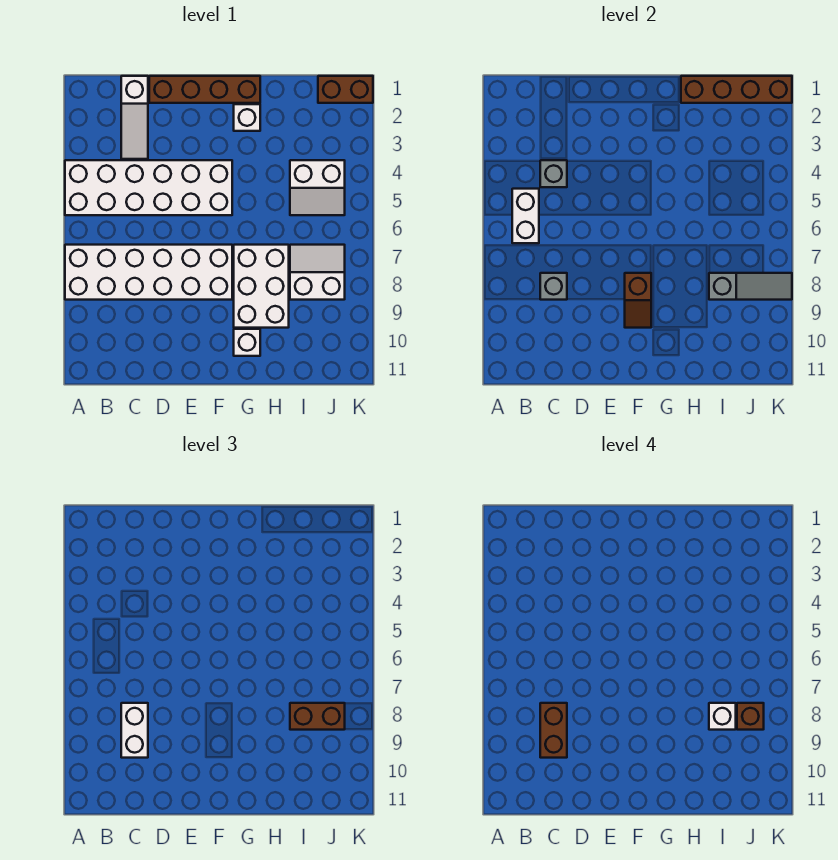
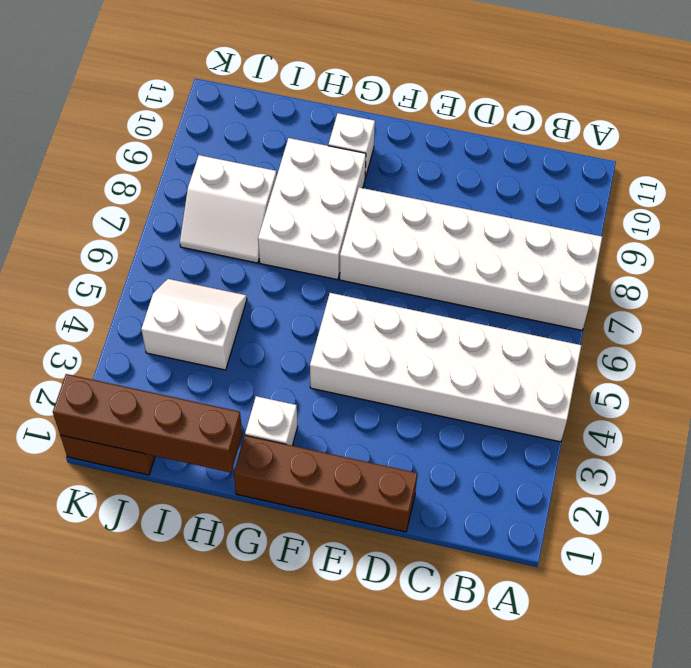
none -> white slope C1:C3 level 1 top 1
none -> white brick B5:B6 level 2
none -> grey brick C4 level 2

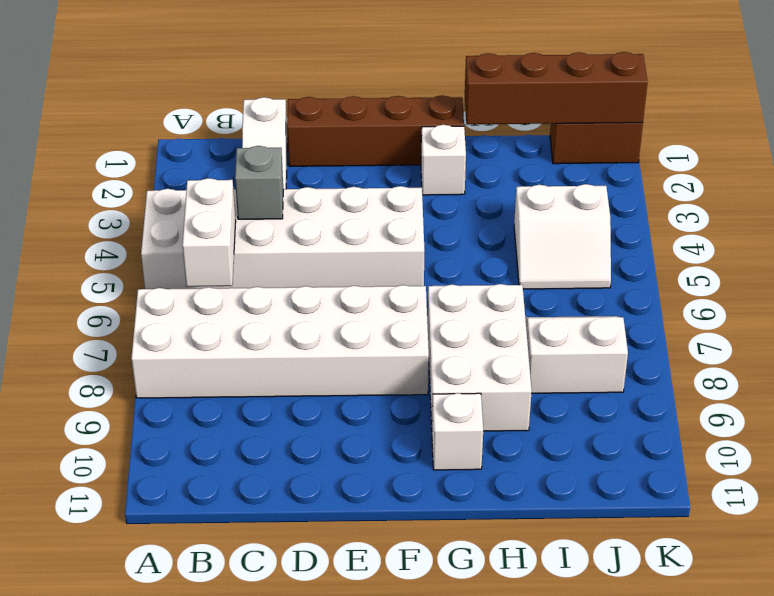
none -> grey brick C8 level 2
none -> brown slope F8:F9 level 2 top 8
none -> grey slope I8:K8 level 2 top I

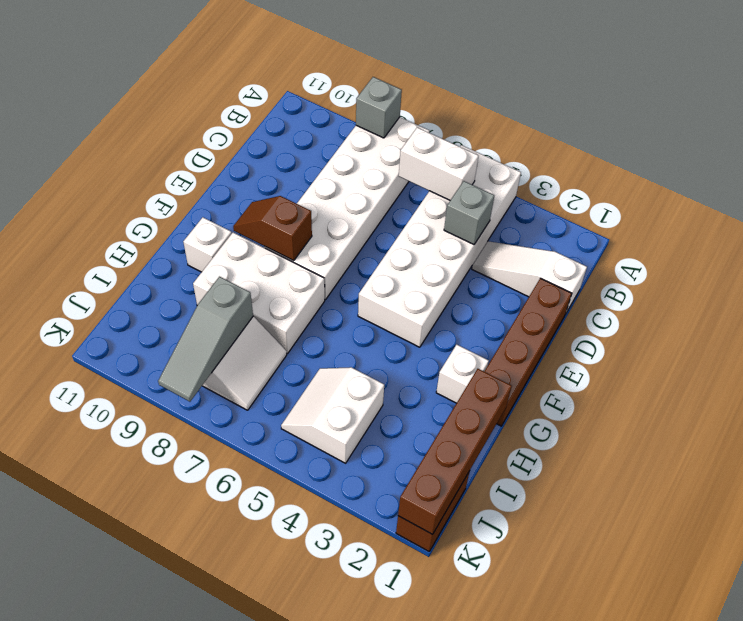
grey brick A8 level 2 -> grey brick C8 level 2
none -> white brick C8:C9 level 3
none -> brown brick I8:J8 level 3
none -> brown brick C8:C9 level 4

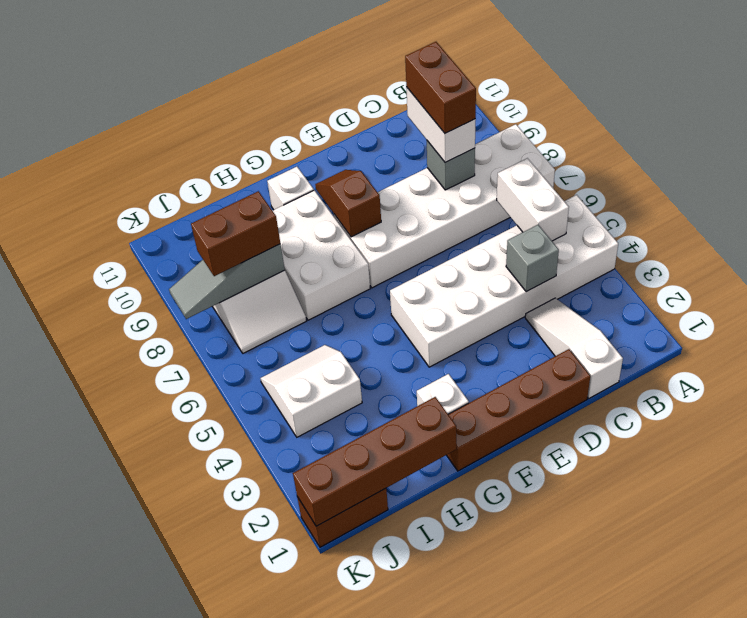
none -> white brick I8 level 4
none -> brown brick J8 level 4

